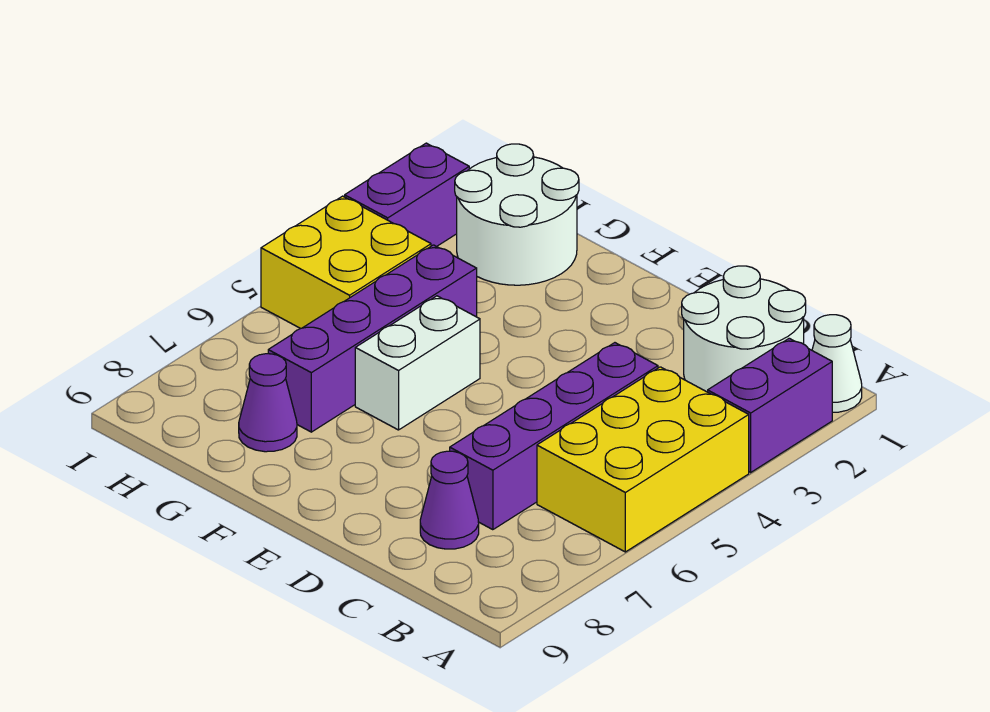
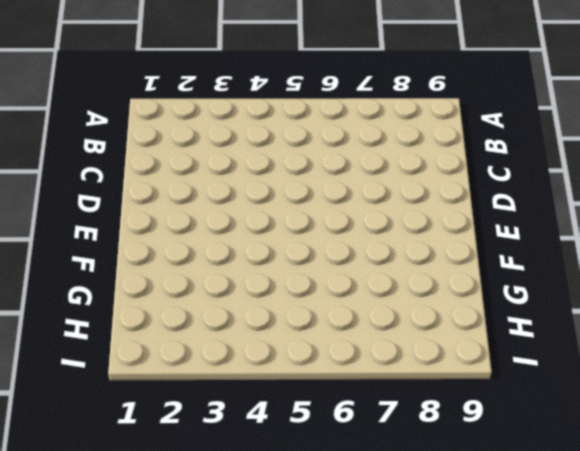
none -> white cone A1 level 1
none -> purple brick A2:A3 level 1
none -> yellow brick A4:B6 level 1

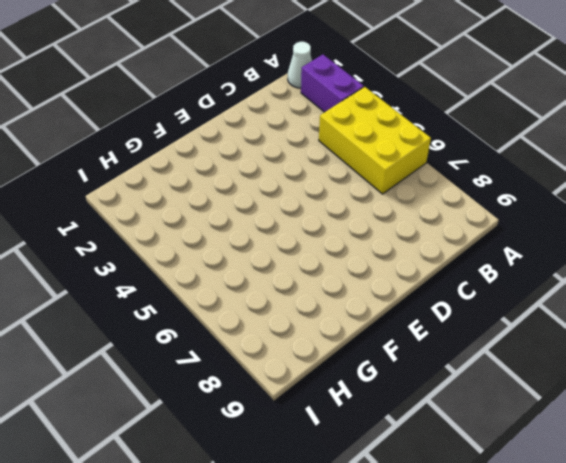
none -> white round brick B1:C2 level 1
none -> purple brick C4:C7 level 1
none -> purple cone C8 level 1

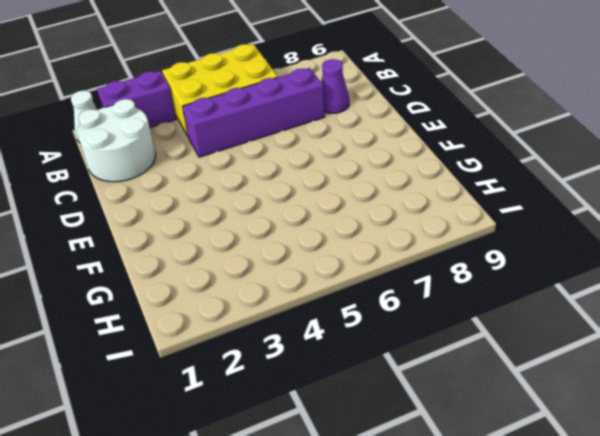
none -> white brick F5:F6 level 1
none -> white round brick G1:H2 level 1
none -> purple brick G4:G7 level 1

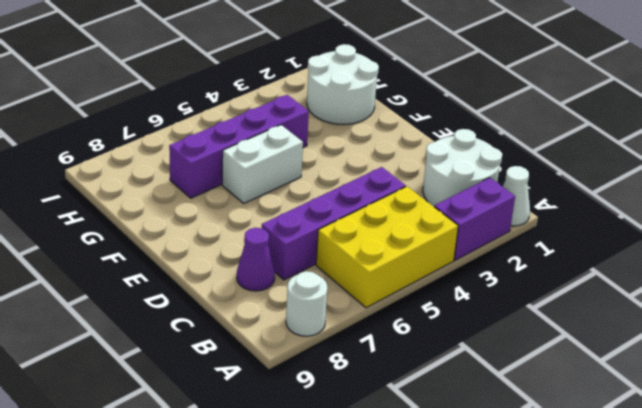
white round brick A8 level 1 -> none
none -> purple cone G8 level 1
none -> yellow brick H4:I5 level 1
none -> purple brick I2:I3 level 1

